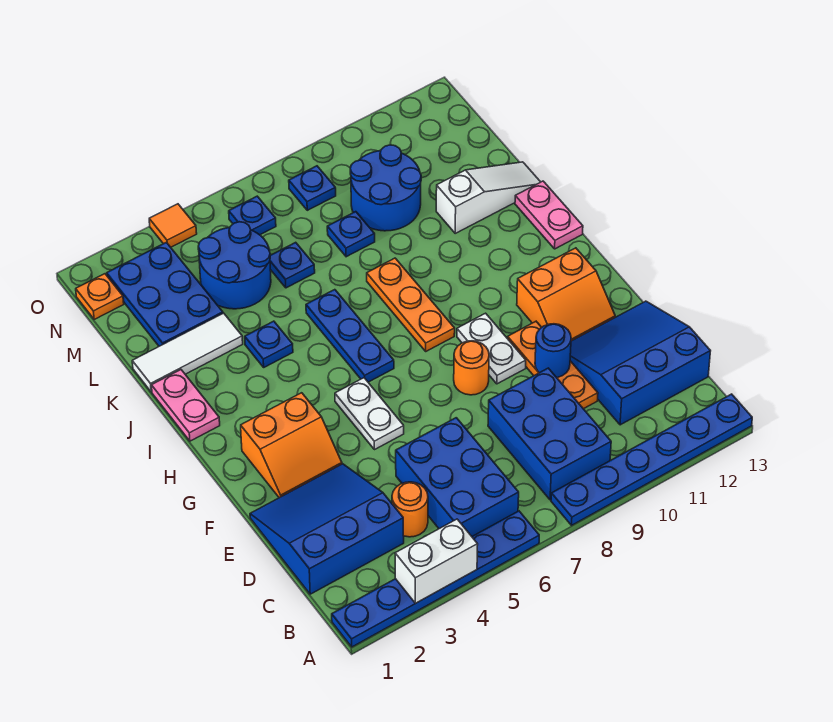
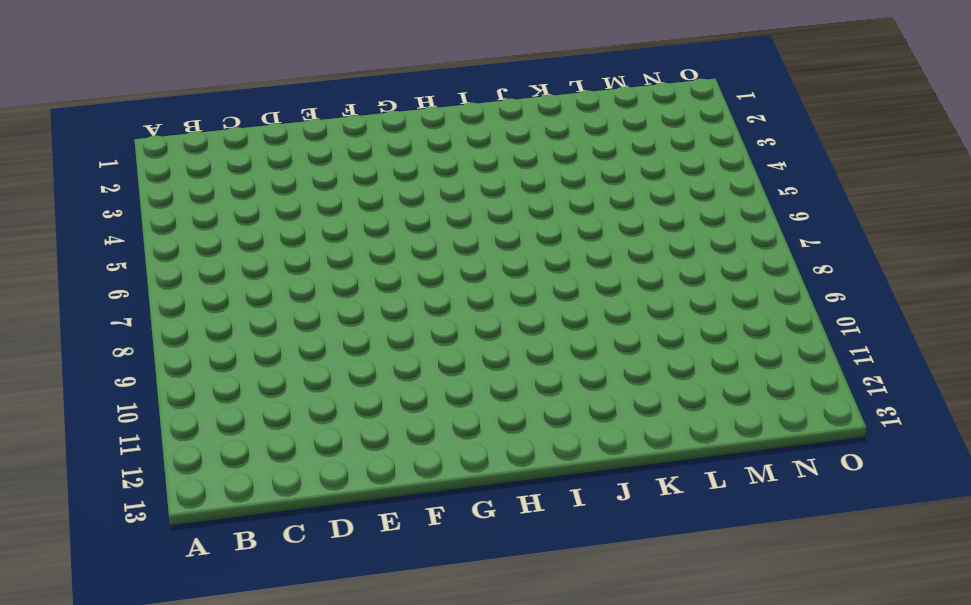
none -> blue plate A1:A6 level 1
none -> blue plate A8:A13 level 1
none -> blue brick B5:D6 level 1
none -> blue brick B8:D9 level 1

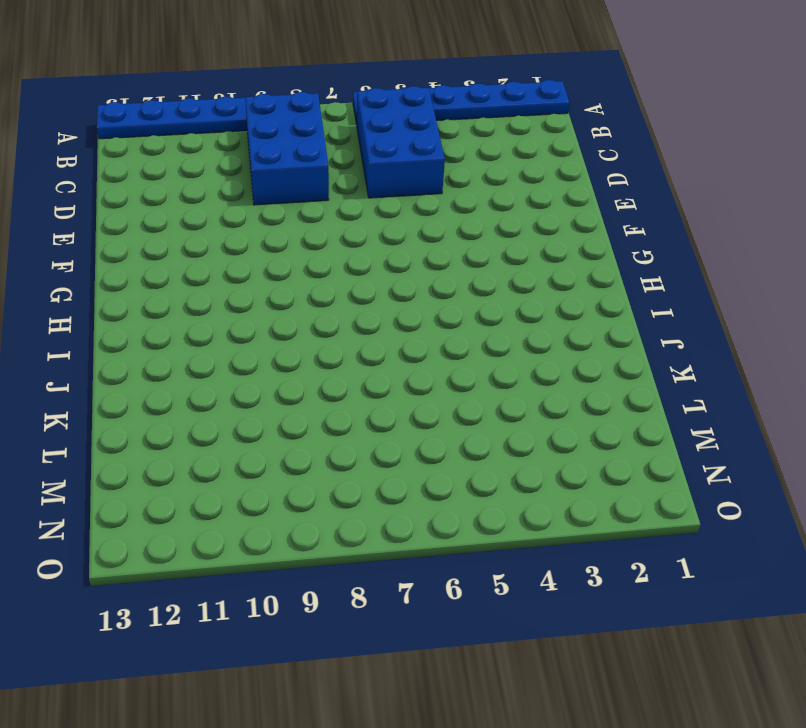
none -> blue slope C1:E3 level 1 top C
none -> orange round brick C4 level 1
none -> blue slope C11:E13 level 1 top C
none -> orange plate D10:F10 level 1

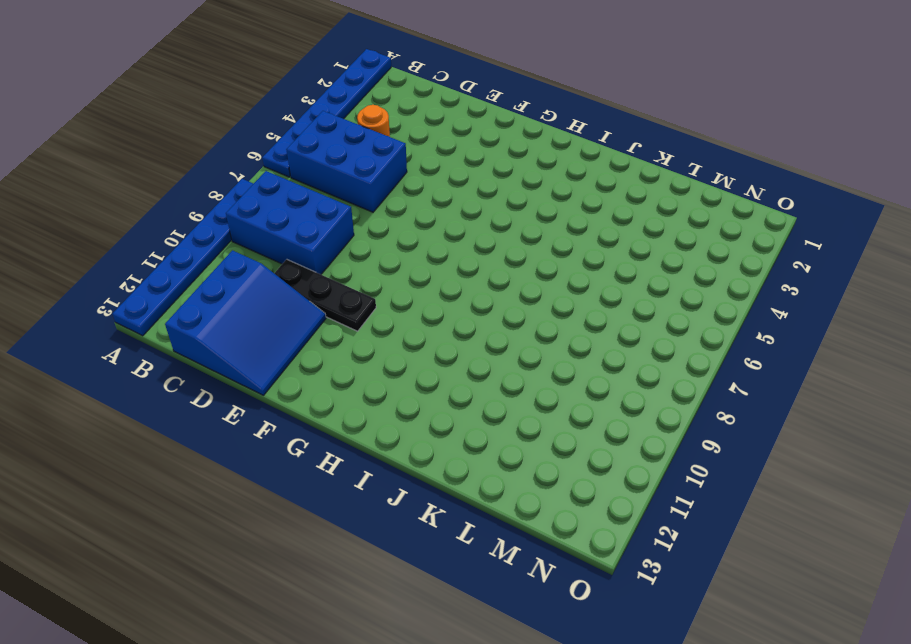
black plate D10:F10 level 1 -> orange plate D10:F10 level 1
none -> blue slope C1:E3 level 1 top C
none -> orange slope F2:G3 level 1 top G
none -> white plate F5:G5 level 1
none -> orange round brick F8 level 1

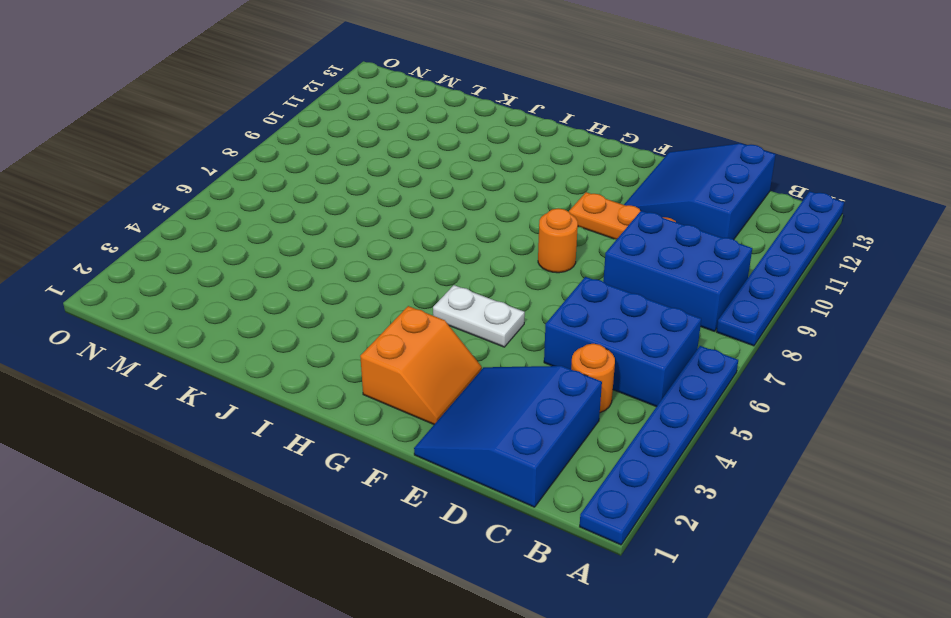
none -> white plate F9:G9 level 1
none -> orange slope F11:G12 level 1 top G
none -> blue plate H6:J6 level 1
none -> orange plate H8:J8 level 1

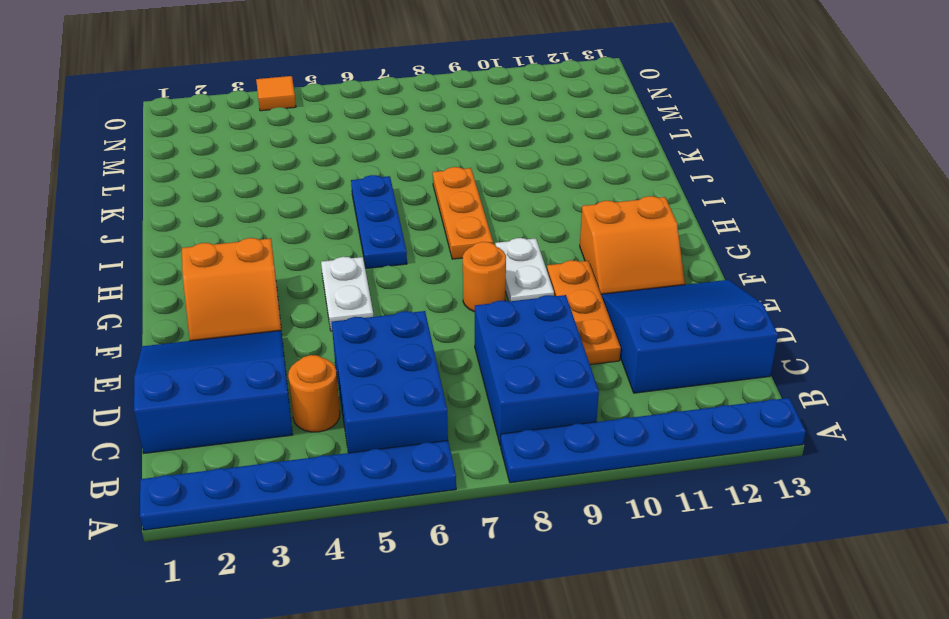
none -> pink plate I1:J1 level 1
none -> pink plate I13:J13 level 1
none -> blue plate J4 level 1
none -> white tile K1:K3 level 1

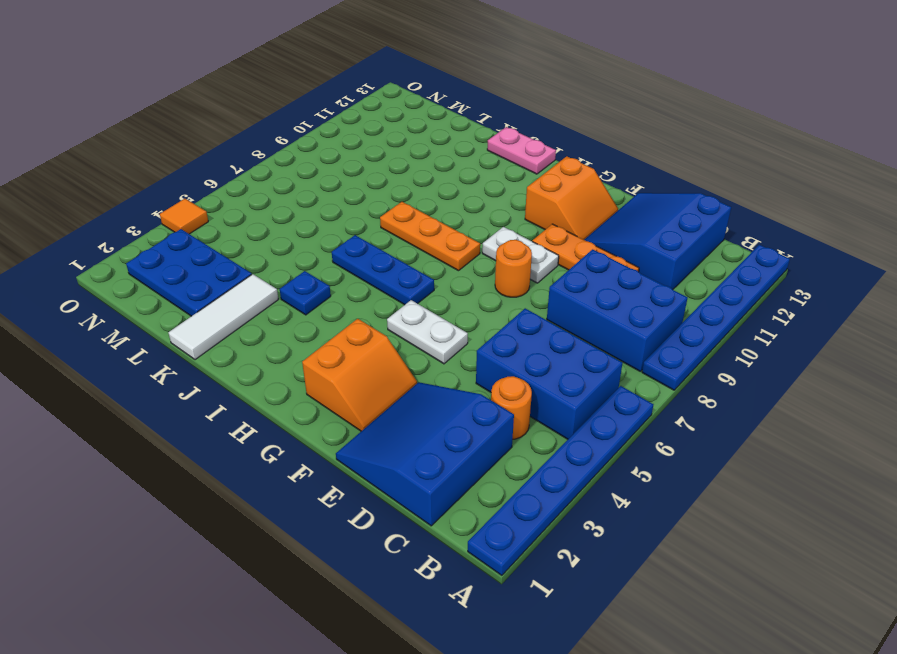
none -> pink plate I1:J1 level 1
none -> white slope K11:K13 level 1 top 11
none -> blue round brick L4:M5 level 1
none -> blue plate L6 level 1

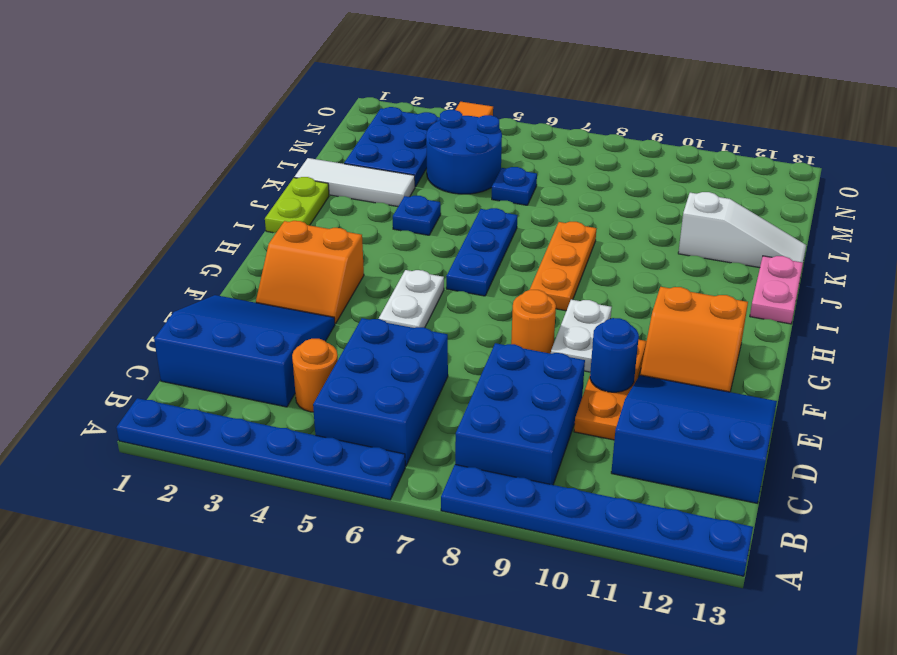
lime plate I1:J1 level 1 -> pink plate I1:J1 level 1
none -> blue plate L8 level 1
none -> blue round brick L9:M10 level 1
none -> orange plate N1 level 1
none -> blue plate N6 level 1

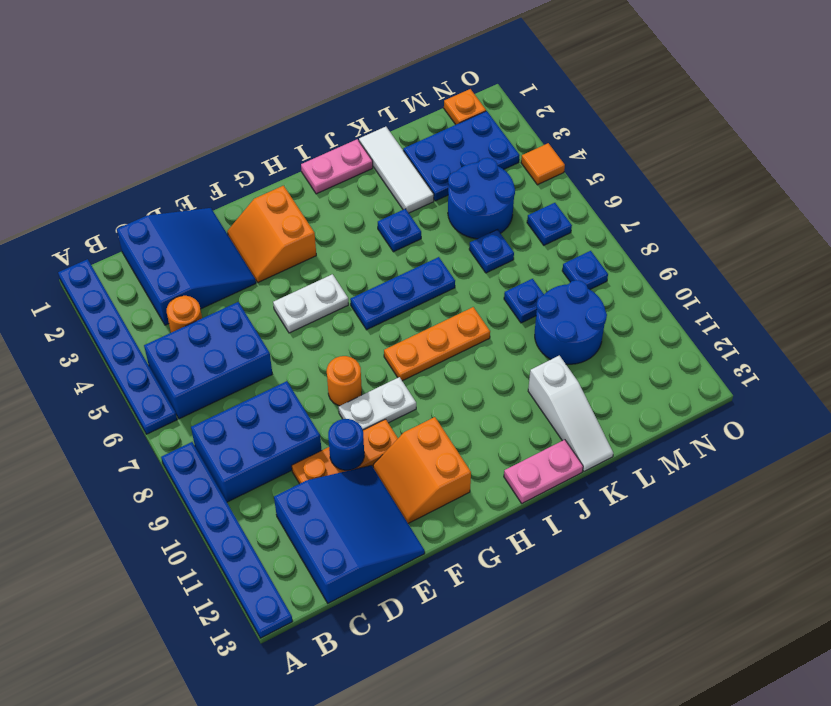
none -> white brick A3:A4 level 2

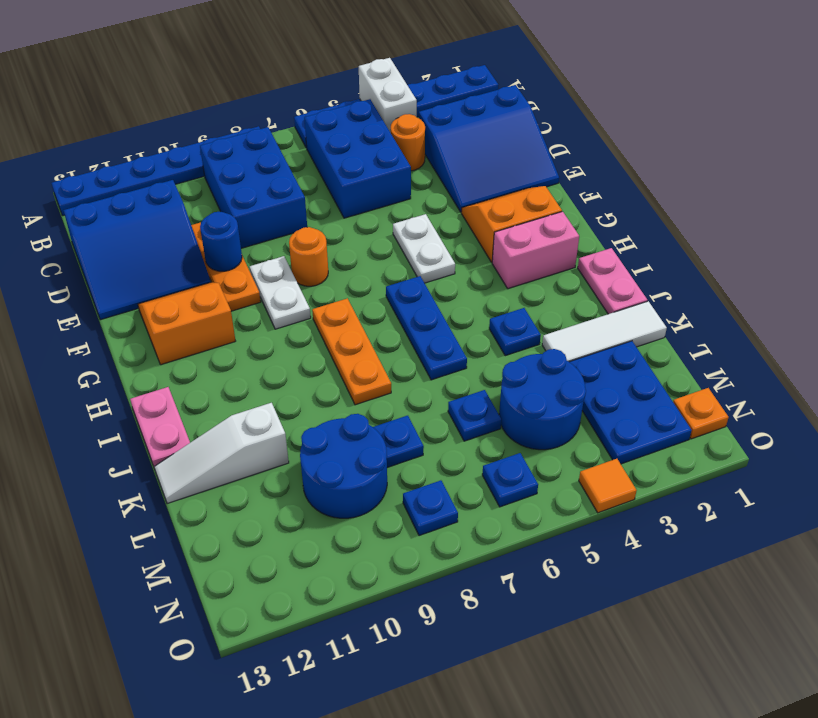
white brick A4:B4 level 2 -> white brick A3:A4 level 2
pink brick H2:H3 level 1 -> none

